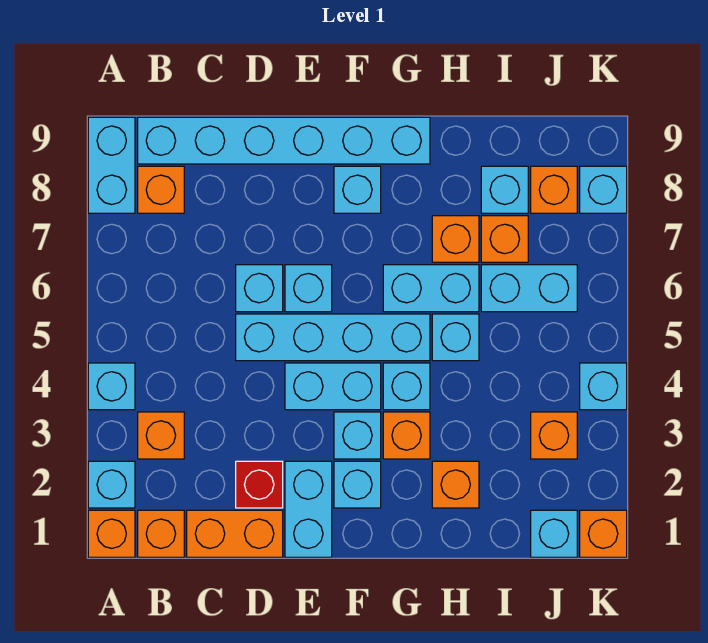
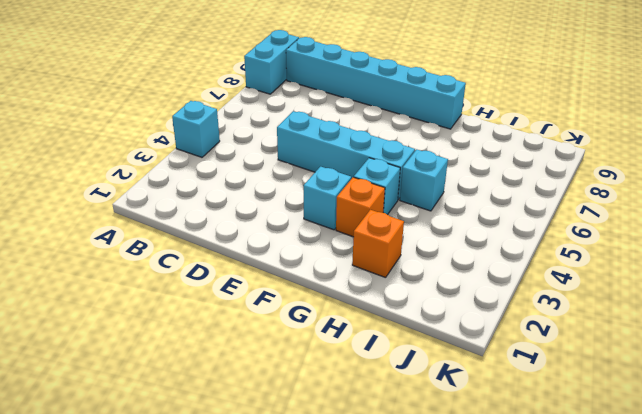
none -> orange brick A1 level 1
none -> cyan brick A2 level 1
none -> orange brick B1 level 1
none -> orange brick B3 level 1

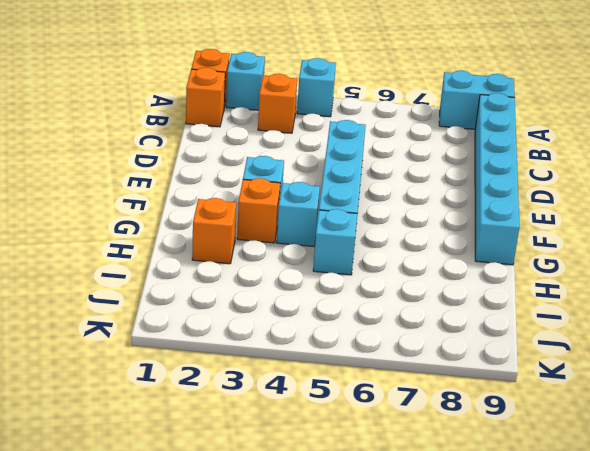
none -> orange brick B8 level 1
none -> orange brick C1:D1 level 1
none -> red brick D2 level 1
none -> cyan brick D6 level 1

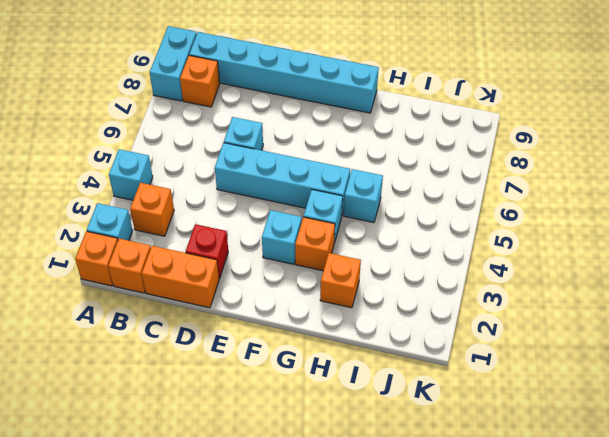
none -> cyan brick E1:E2 level 1
none -> cyan brick E4:F4 level 1
none -> cyan brick E6 level 1
none -> cyan brick F2 level 1

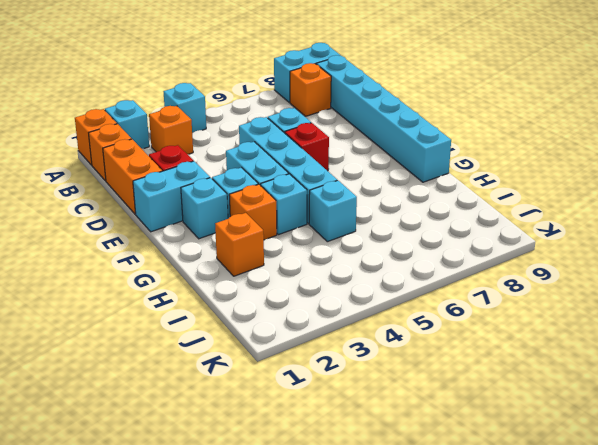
red brick E6 level 1 -> cyan brick E6 level 1
none -> cyan brick F8 level 1
none -> cyan brick G6:H6 level 1
none -> orange brick H7 level 1
none -> cyan brick I6:J6 level 1

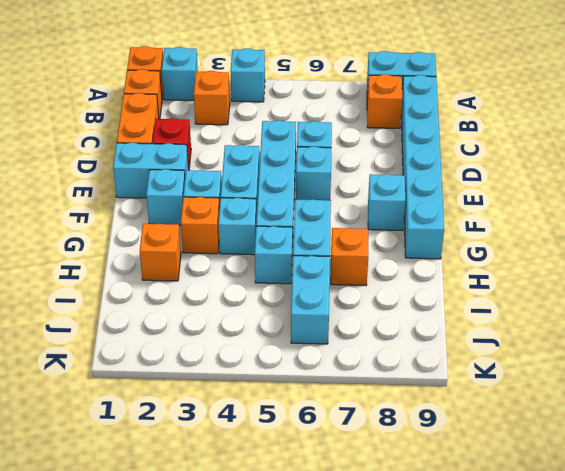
none -> orange brick I7 level 1
none -> cyan brick I8 level 1
none -> cyan brick J1 level 1
none -> orange brick J3 level 1

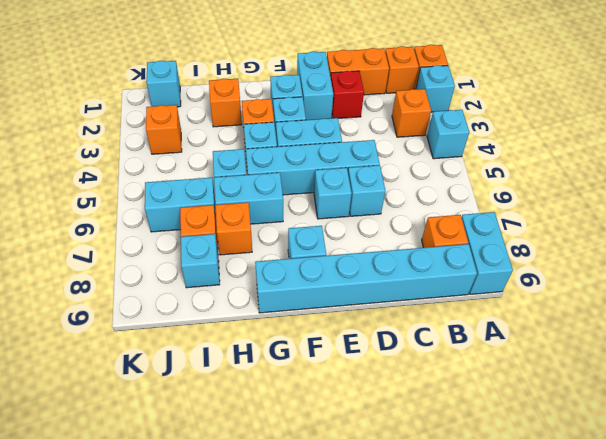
none -> orange brick J8 level 1
none -> orange brick K1 level 1
none -> cyan brick K4 level 1
none -> cyan brick K8 level 1

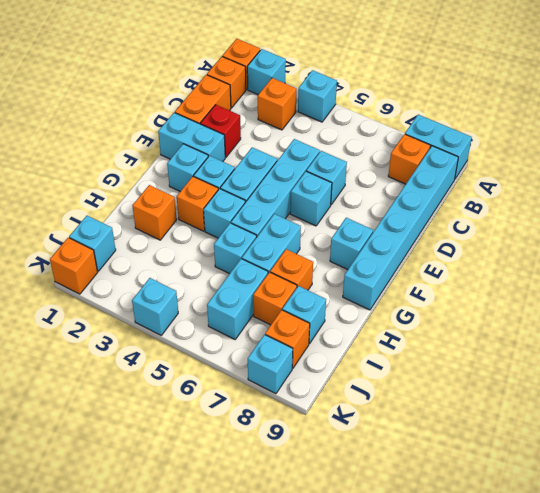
none -> orange brick J3 level 1

